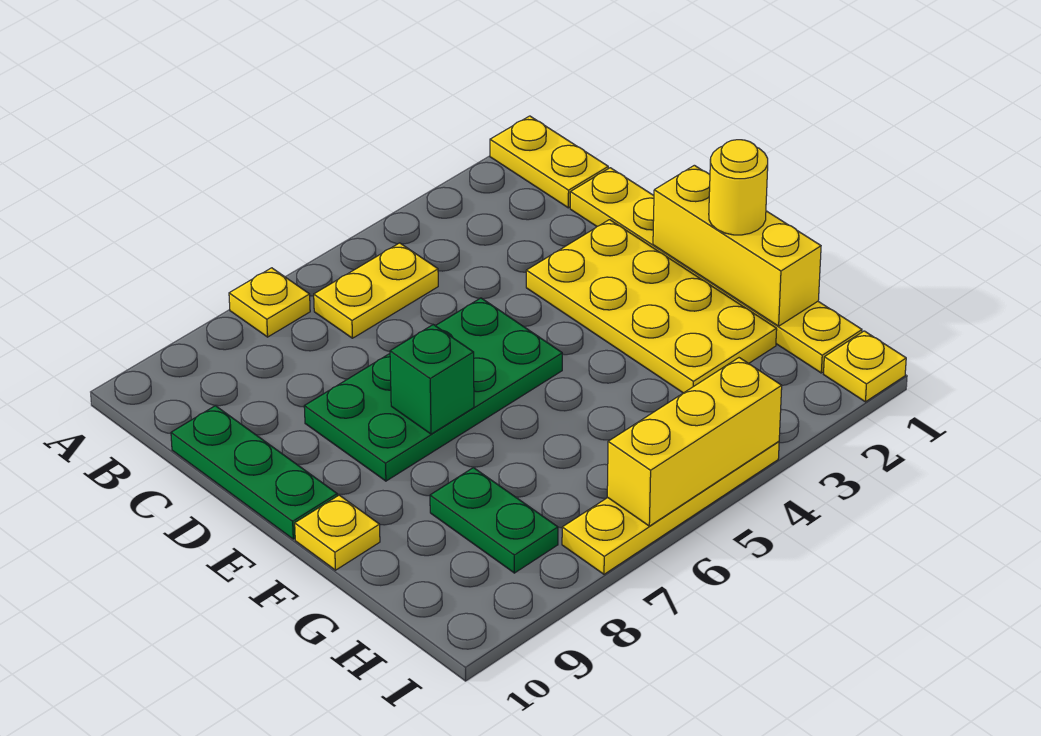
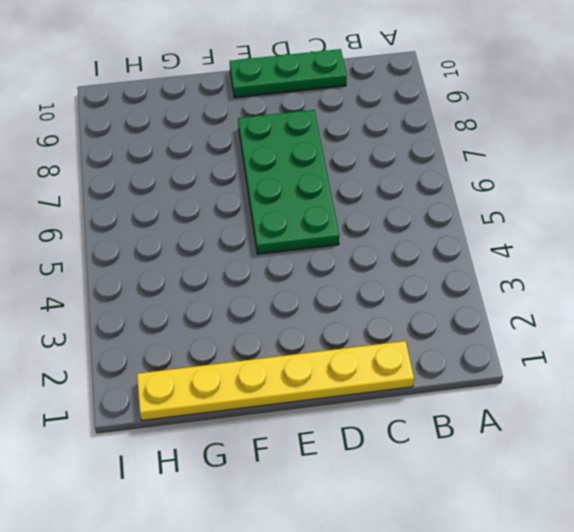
none -> yellow plate A1:B1 level 1
none -> yellow plate A7 level 1
none -> yellow plate B5:B6 level 1

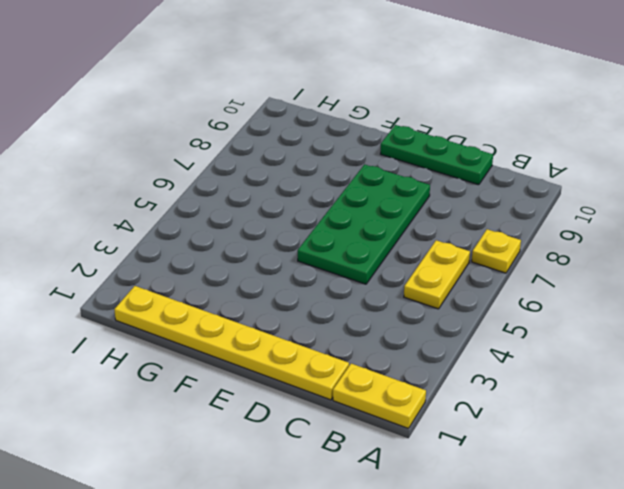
none -> yellow plate D2:G3 level 1
none -> yellow plate F10 level 1
none -> green plate G8:H8 level 1

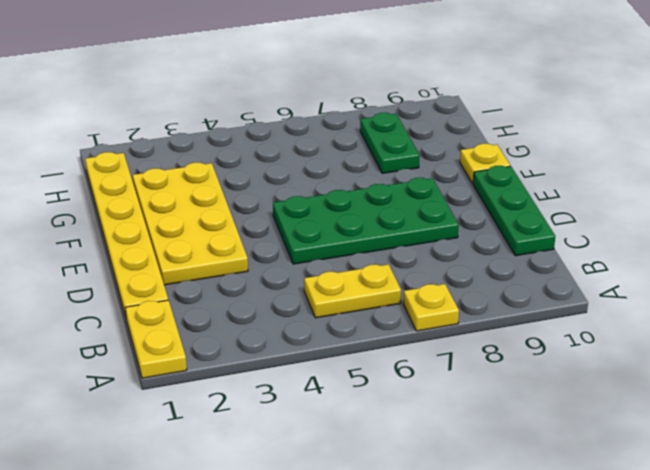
none -> yellow plate I1 level 1
none -> yellow plate I4:I7 level 1
none -> yellow brick E1:G1 level 2

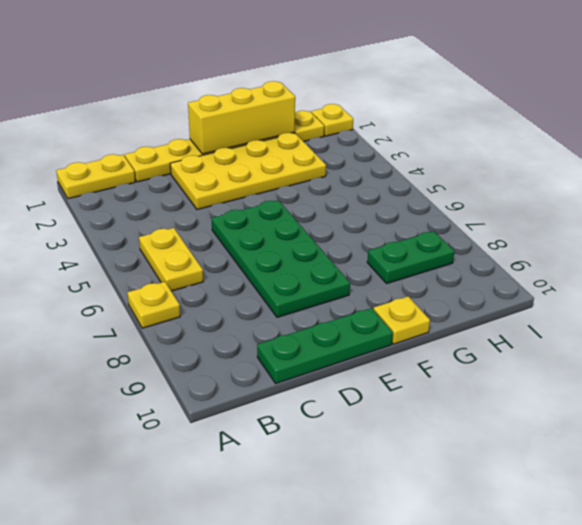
none -> yellow plate I4:I7 level 1
none -> green brick E7 level 2
none -> yellow brick I4:I6 level 2

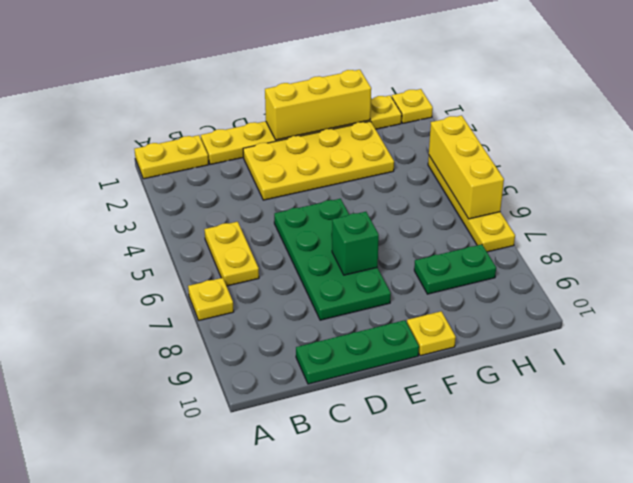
none -> yellow round brick F1 level 3

